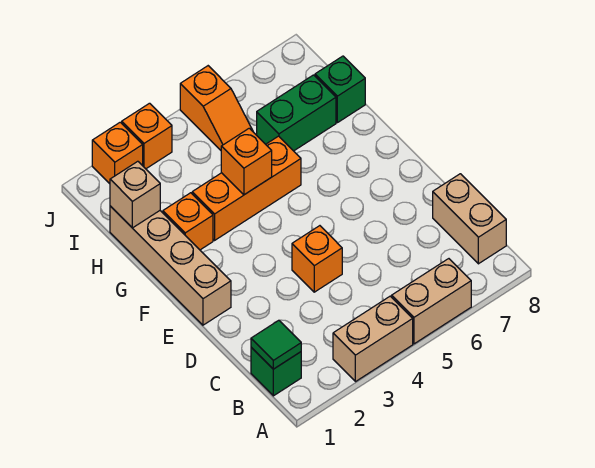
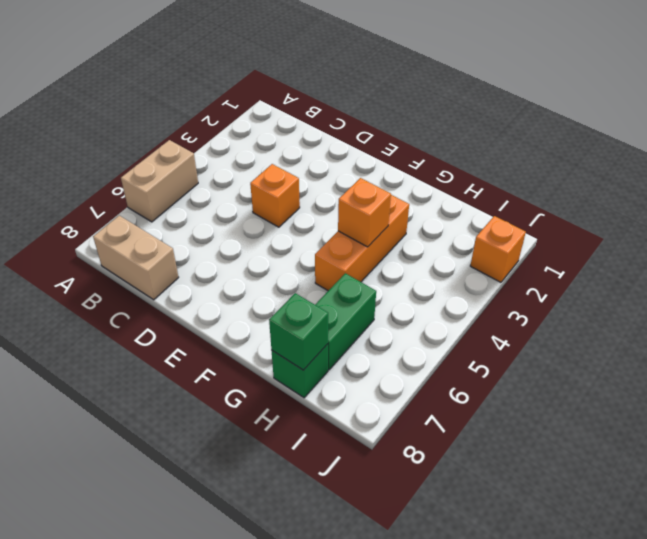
green brick H8 level 2 -> green brick B1 level 1
none -> tan brick A3:A4 level 1
none -> tan brick E1:H1 level 1
none -> orange brick G2 level 1

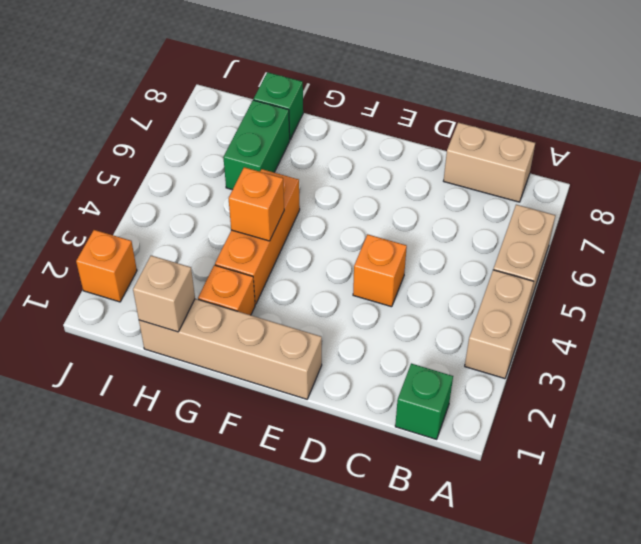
none -> orange slope I5:J5 level 1 top J
none -> orange brick J3 level 1
none -> green tile B1 level 2

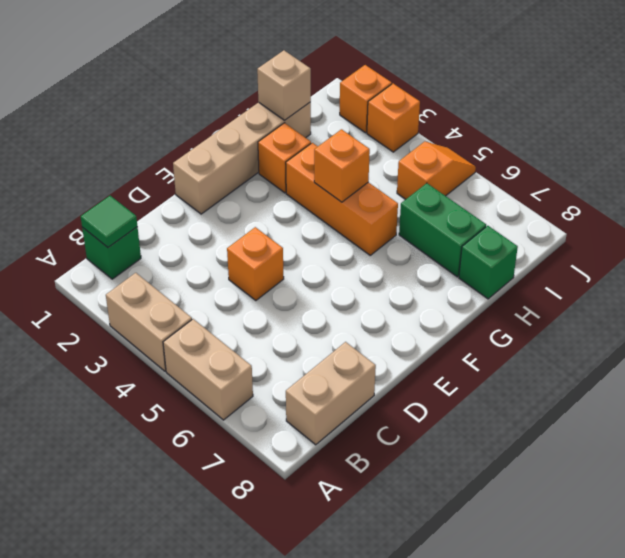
orange slope I5:J5 level 1 top I -> orange slope I5:J5 level 1 top J

